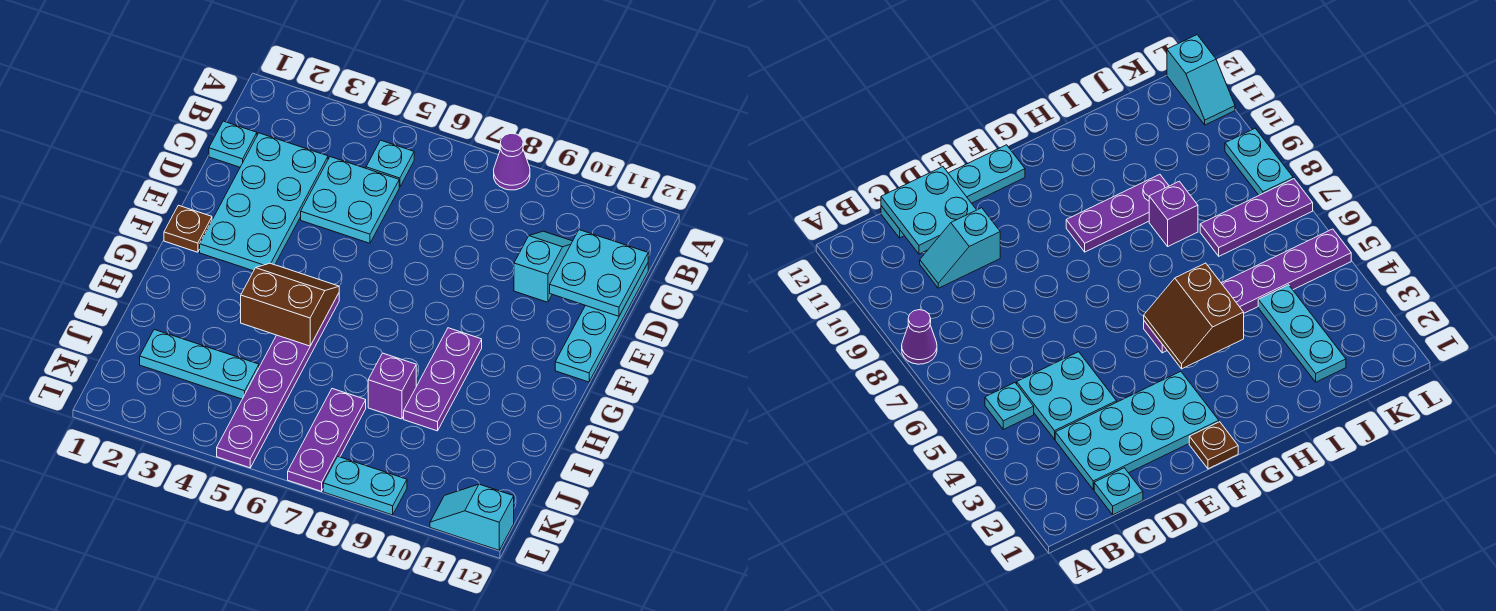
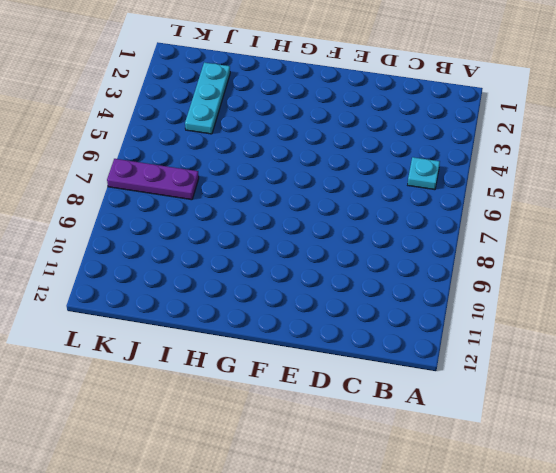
none -> purple cone A8 level 1
none -> cyan plate C1 level 1
none -> cyan plate C2:F3 level 1

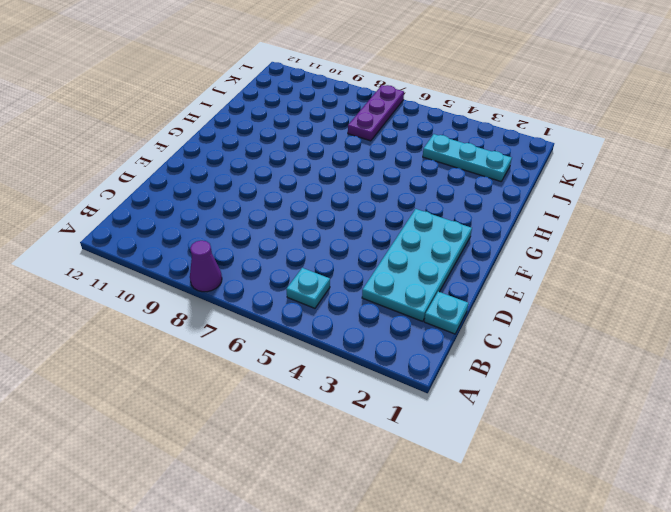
none -> cyan plate C4:D5 level 1
none -> cyan slope C10:D10 level 1 top D
none -> cyan plate C12:F12 level 1

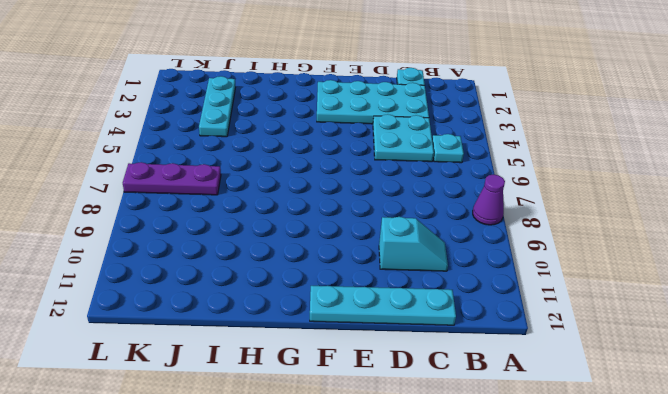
none -> brown plate F1 level 1
none -> purple plate G5:L5 level 1
none -> purple plate G9:I9 level 1

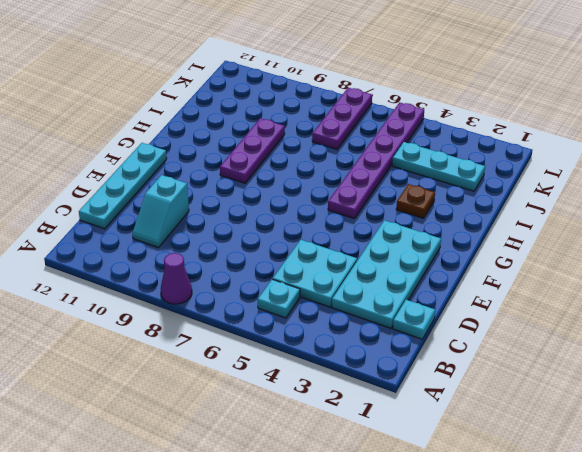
brown plate H3 level 1 -> brown plate F1 level 1
none -> purple brick I8 level 1
none -> cyan plate L8:L9 level 1
none -> cyan slope L11:L12 level 1 top 12

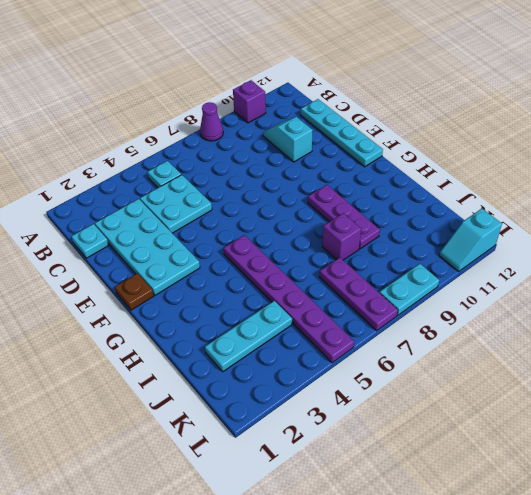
purple brick A10 level 1 -> none
none -> cyan plate C11:D12 level 2
none -> brown slope G4:H5 level 2 top H

